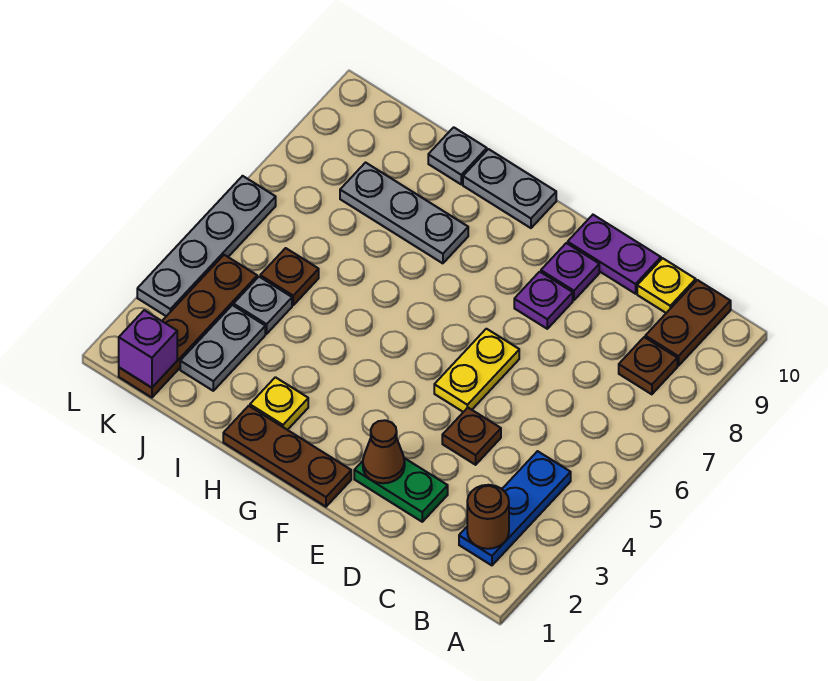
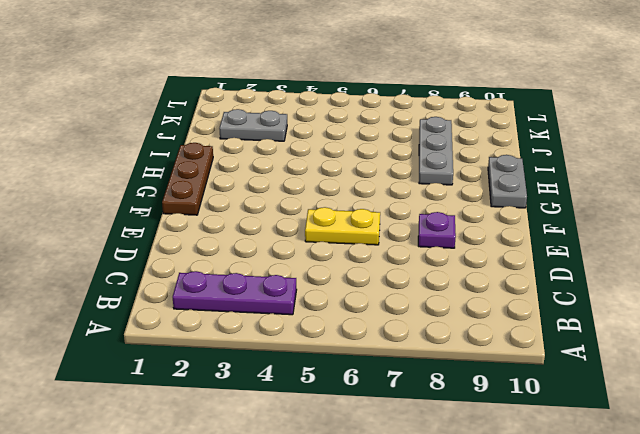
purple plate B2:B4 level 1 -> blue plate B2:B4 level 1
none -> brown plate B8 level 1
none -> brown plate B9:B10 level 1
none -> yellow plate C10 level 1

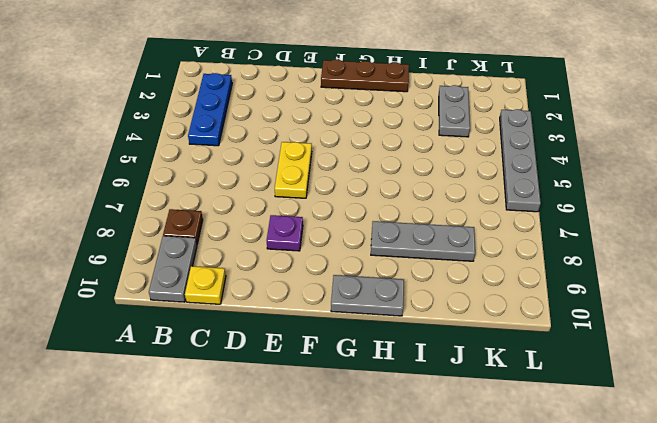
grey plate B9:B10 level 1 -> brown plate B9:B10 level 1
none -> green plate D2:E2 level 1
none -> brown plate D4 level 1
none -> purple plate D10:E10 level 1

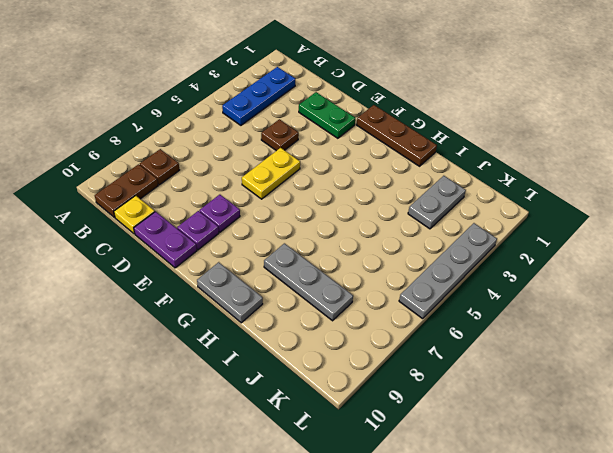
none -> yellow plate H2 level 1
none -> grey plate I10 level 1
none -> grey plate J4 level 1

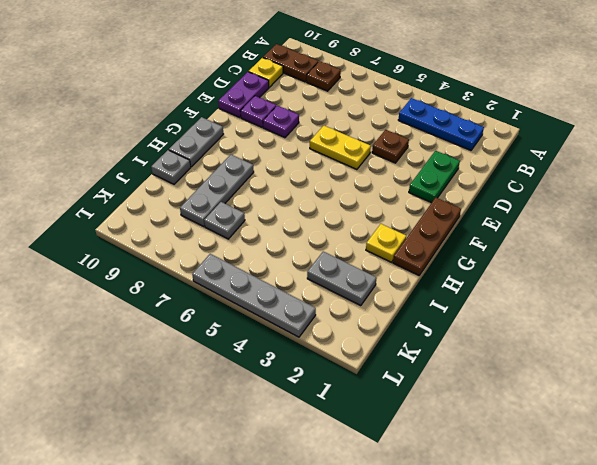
grey plate J7 level 1 -> grey plate J4 level 1
none -> brown plate J5 level 1
none -> brown plate K1:K4 level 1
none -> brown round brick B2 level 2

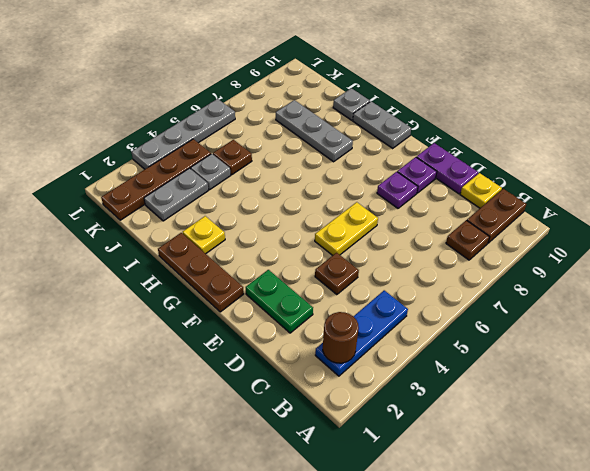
none -> brown cone E2 level 2
none -> purple brick K1 level 2

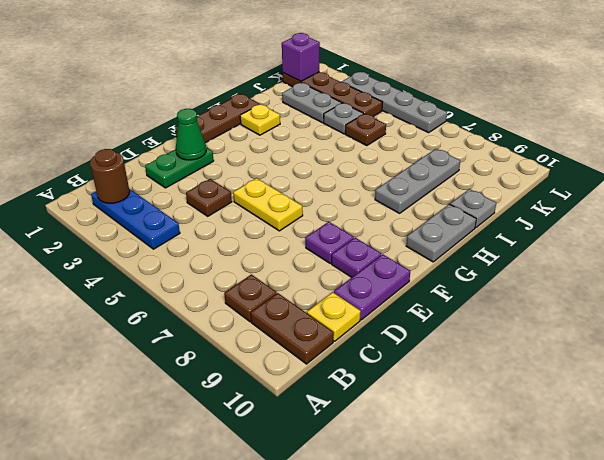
green cone E2 level 2 -> brown cone E2 level 2

